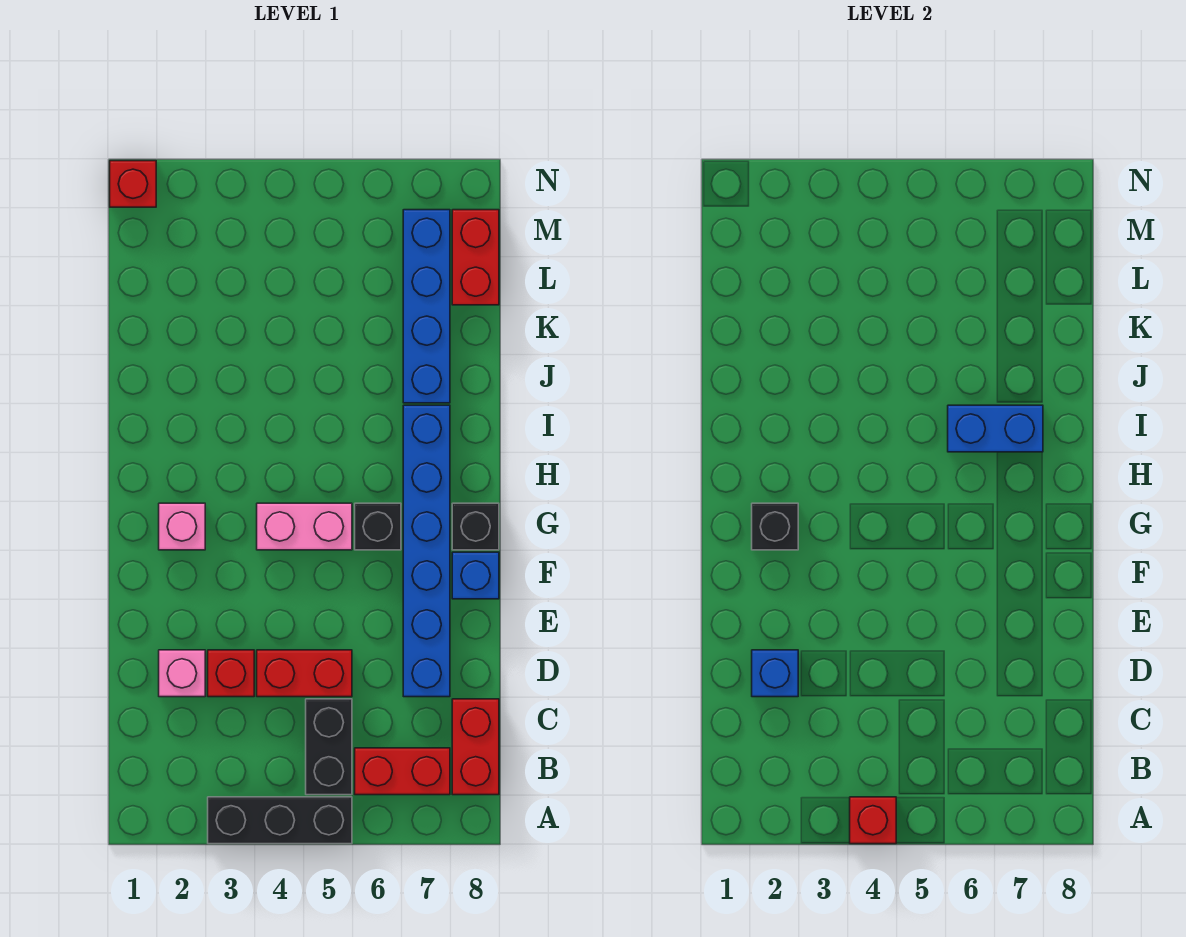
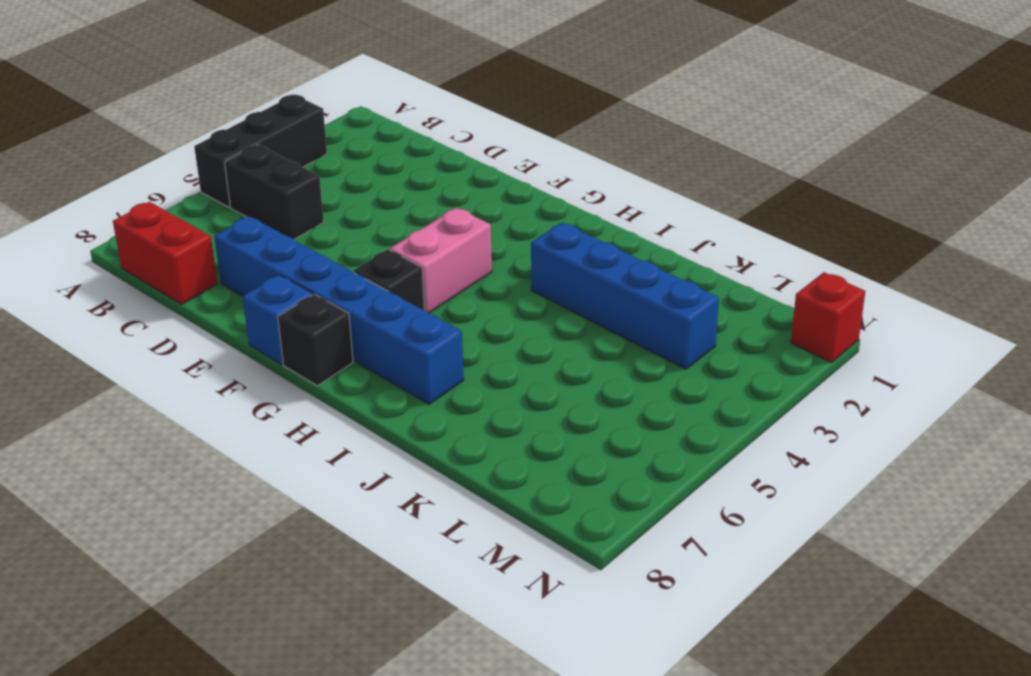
blue brick I3:L3 level 1 -> blue brick J7:M7 level 1
none -> red brick B6:B7 level 1
none -> pink brick D2 level 1
none -> red brick D3 level 1

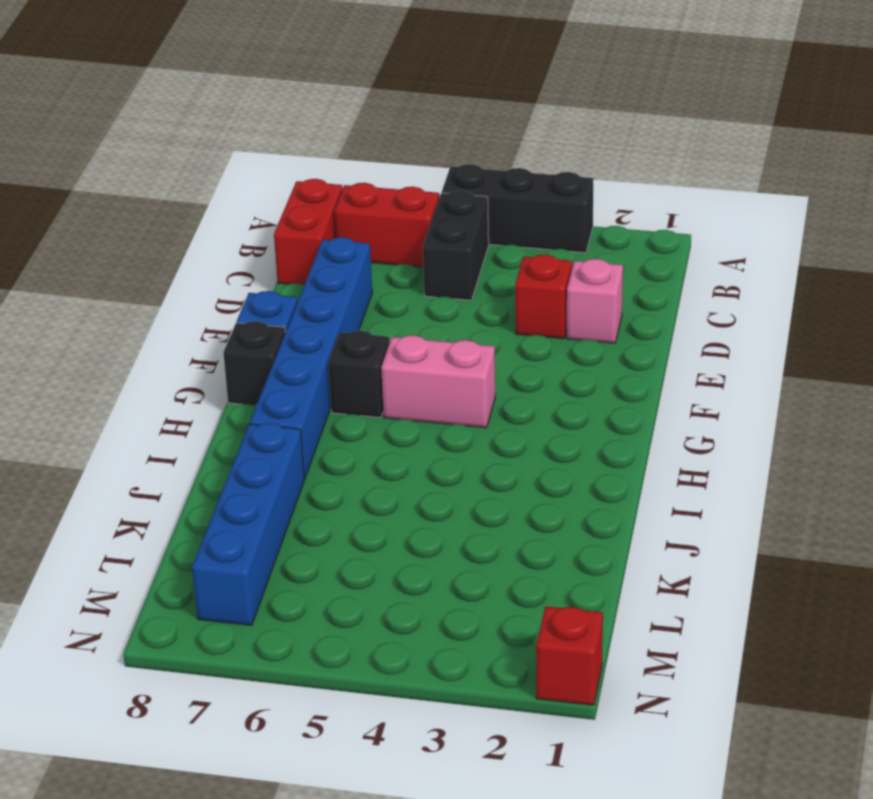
none -> red brick D4:D5 level 1
none -> pink brick G2 level 1
none -> red brick L8:M8 level 1

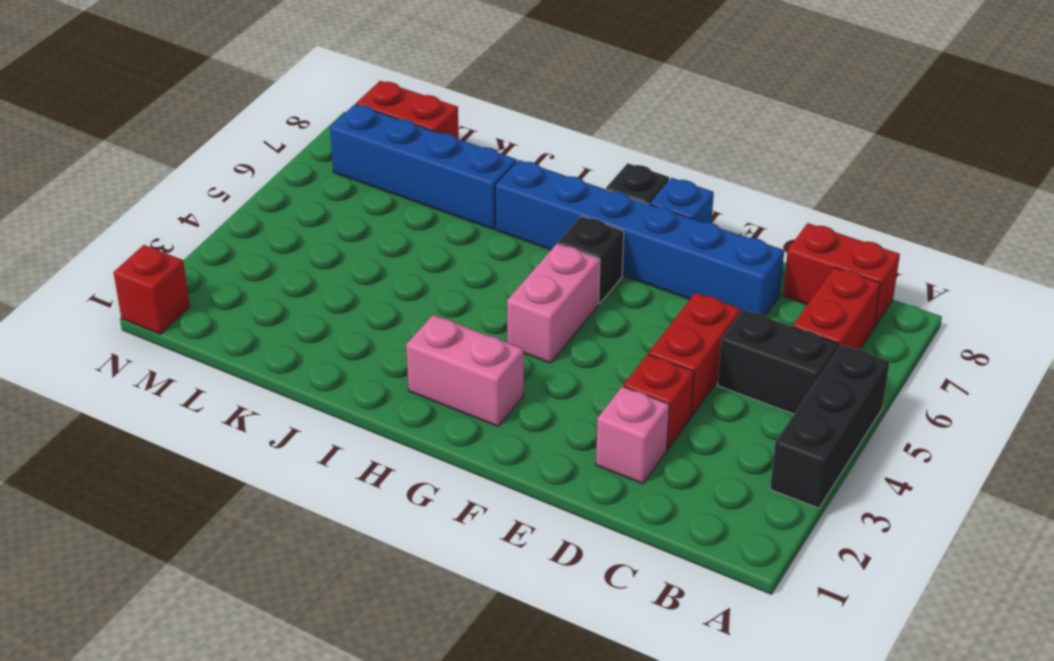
pink brick G2:H2 level 1 -> pink brick G2 level 1
none -> red brick A4 level 2
none -> blue brick D2 level 2
none -> black brick G2 level 2

